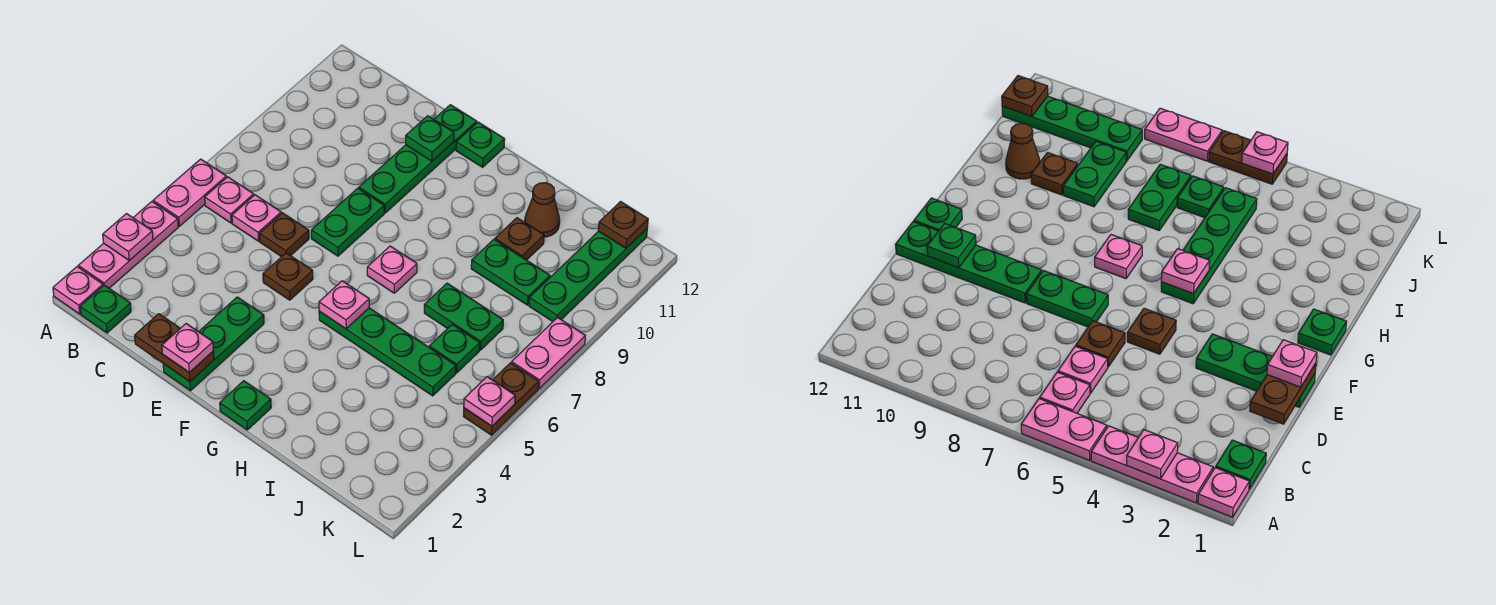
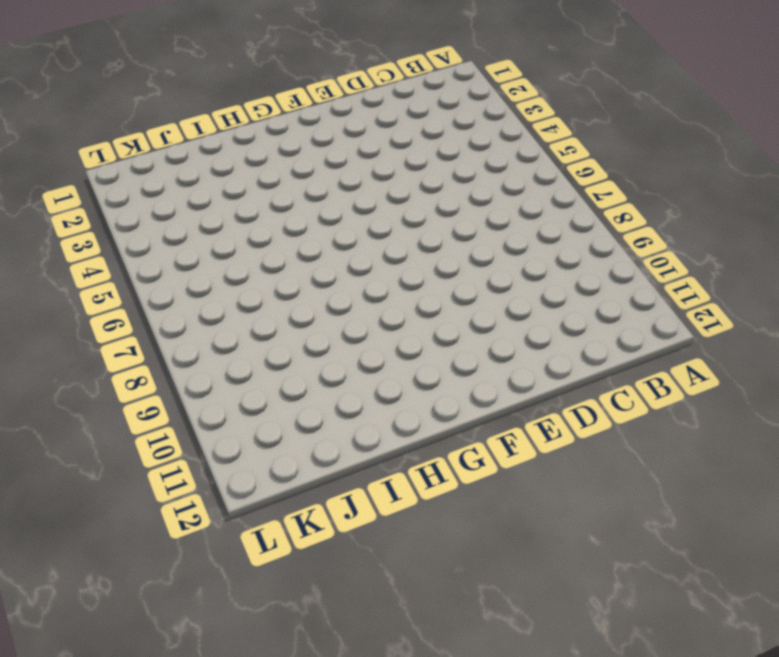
none -> pink plate A1 level 1
none -> pink plate A2:A4 level 1
none -> pink plate A5:A6 level 1
none -> green plate B1 level 1

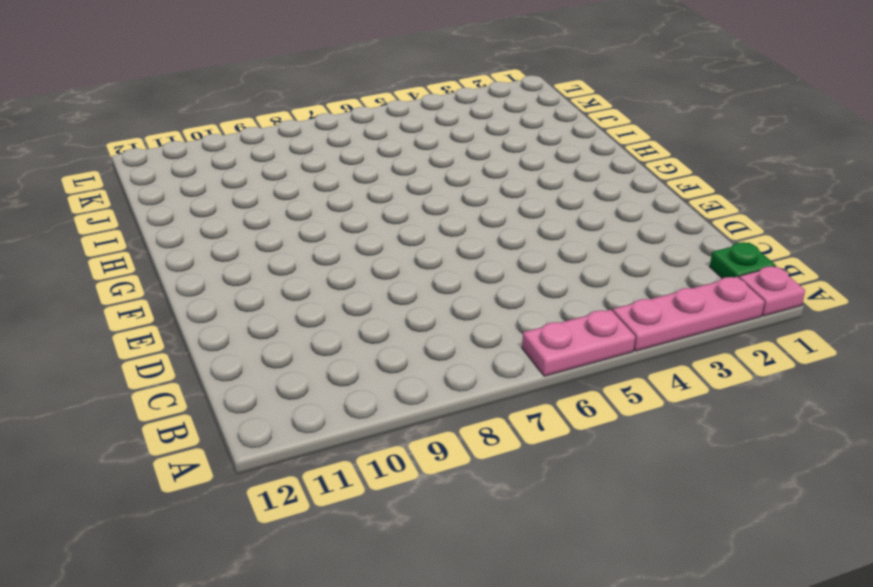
none -> pink plate B6 level 1
none -> pink plate C6 level 1
none -> brown plate D6 level 1
none -> green plate E1:E3 level 1

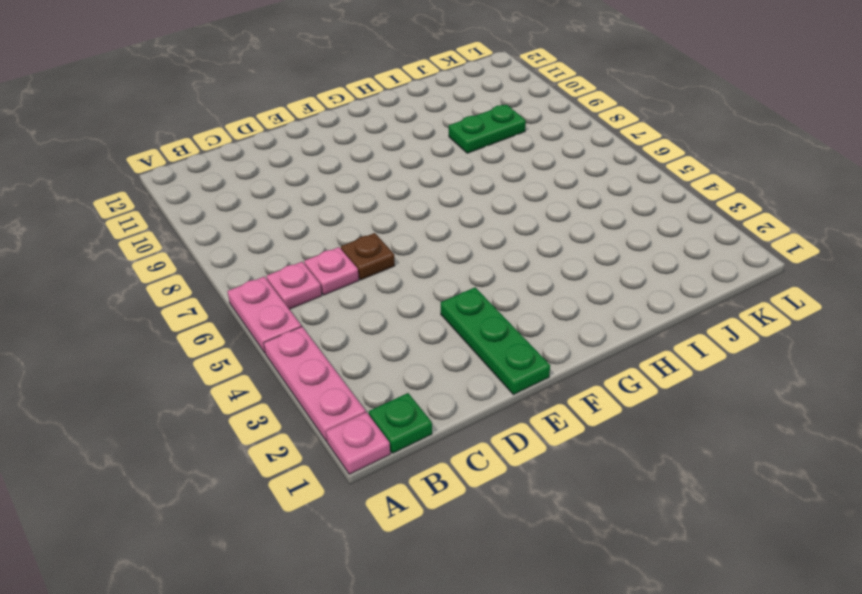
none -> brown plate E5 level 1
none -> green plate E7:E8 level 1
none -> green plate E9:E12 level 1
none -> green plate F12 level 1

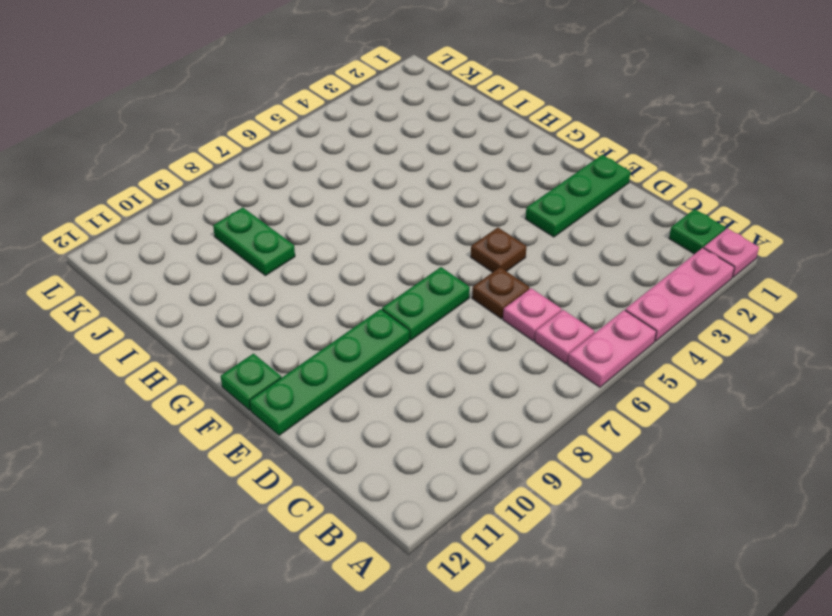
none -> green plate G1 level 1
none -> green plate G5:J5 level 1
none -> pink plate G7 level 1
none -> green plate I7:J7 level 1

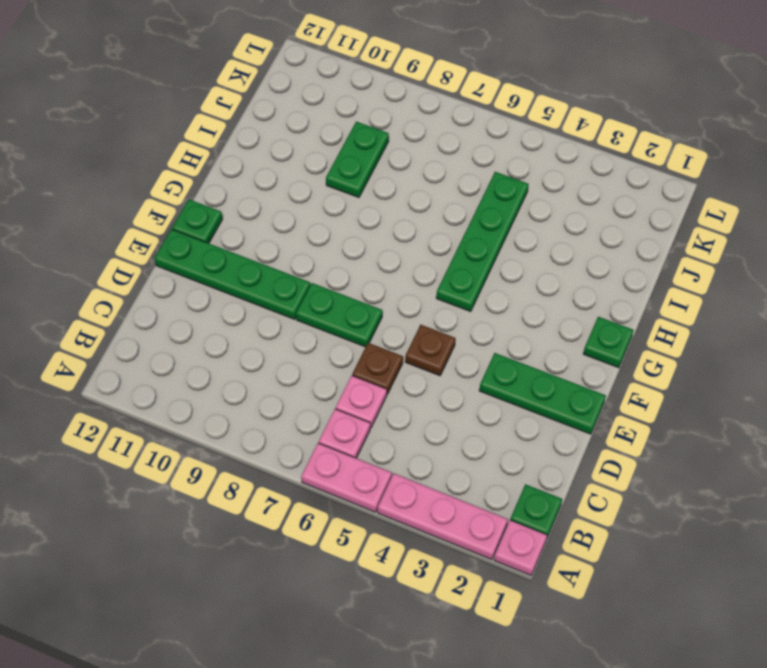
none -> pink plate G7 level 1
none -> green plate I7:J7 level 1
none -> brown plate I10 level 1
none -> brown cone I11 level 1

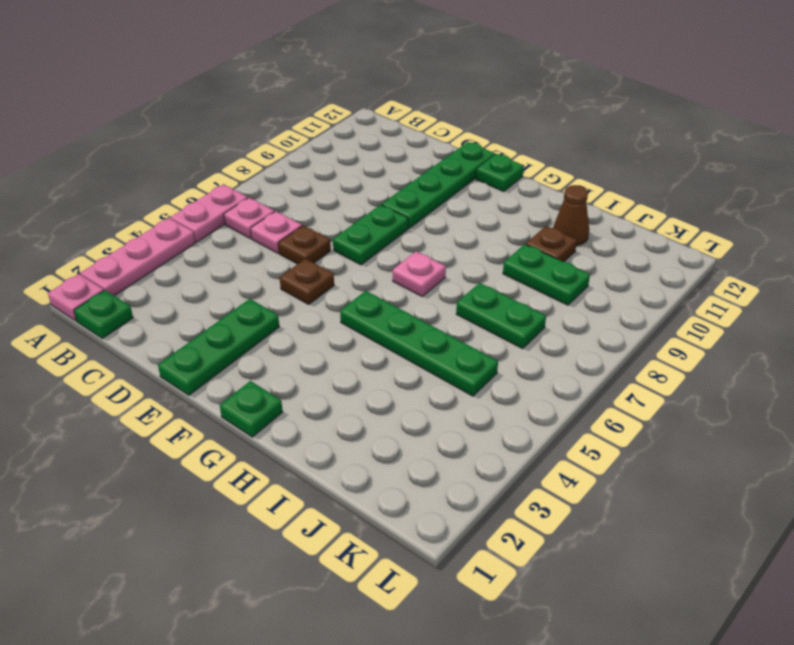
none -> green plate J6 level 1
none -> green plate K9:K12 level 1
none -> brown plate L5:L6 level 1
none -> pink plate L7:L8 level 1

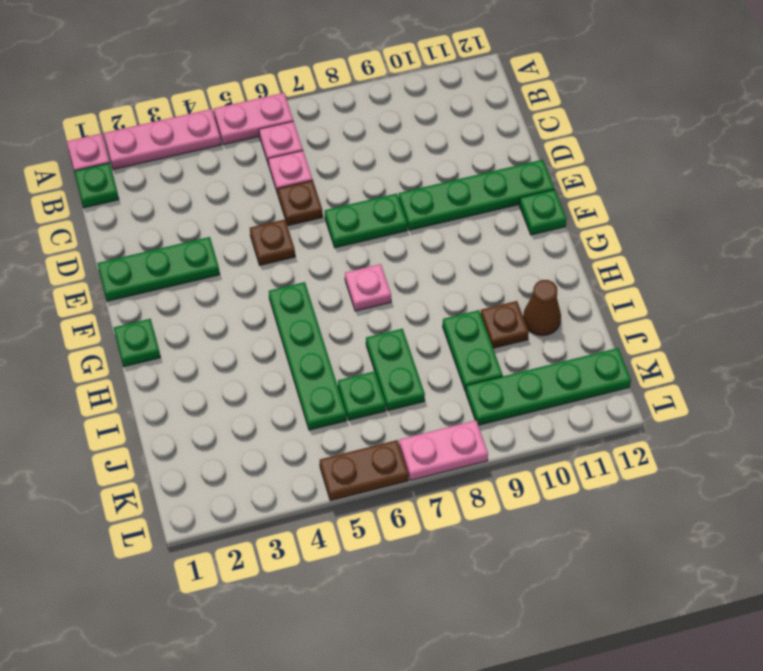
none -> pink plate A3 level 2
none -> brown plate D1:E1 level 2
none -> green plate E11 level 2
none -> pink plate G5 level 2

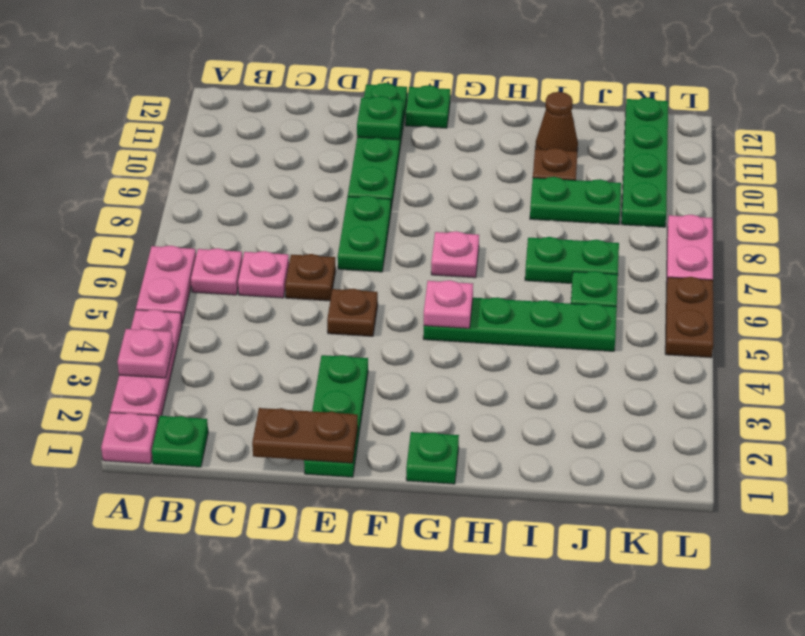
none -> brown plate K12 level 2
none -> pink plate L5 level 2
none -> pink plate E1 level 3

